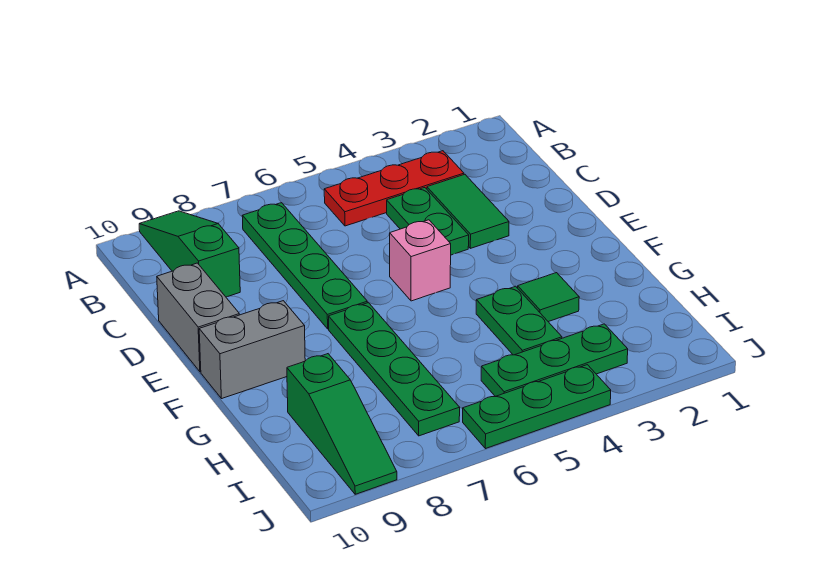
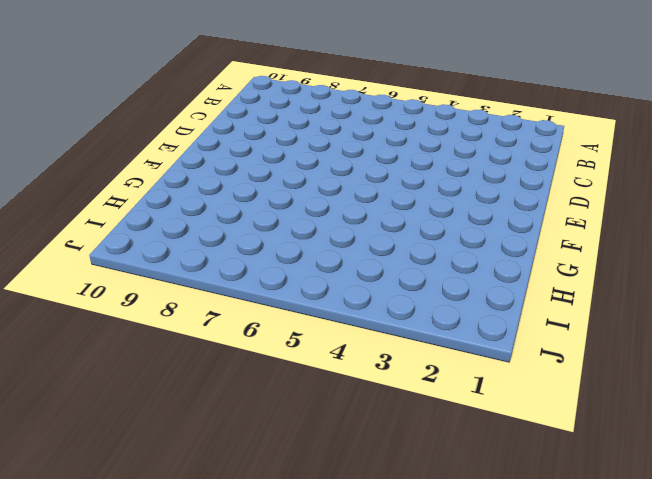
none -> green slope A9:C9 level 1 top C
none -> red plate B3:B5 level 1
none -> green plate B7:E7 level 1

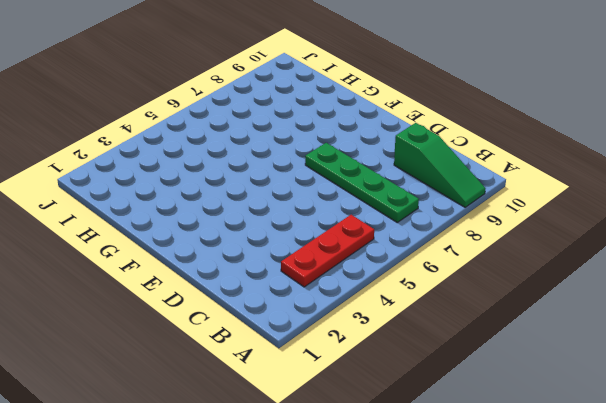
none -> green tile C3:D3 level 1
none -> green plate C4:D4 level 1
none -> grey brick D10:E10 level 1

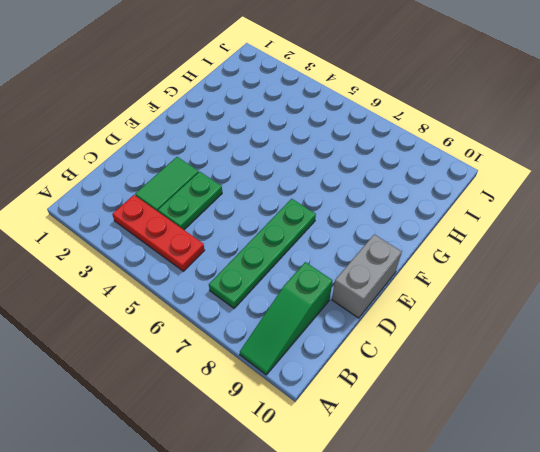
none -> pink brick E5 level 1
none -> green plate F7:I7 level 1
none -> grey brick F9:F10 level 1

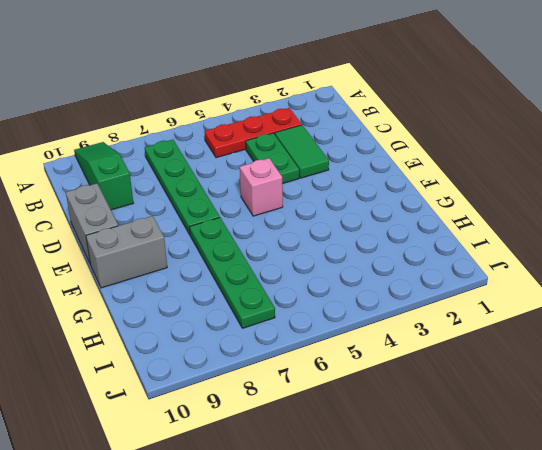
none -> green tile G3 level 1
none -> green plate G4:H4 level 1
none -> green slope H9:J9 level 1 top H

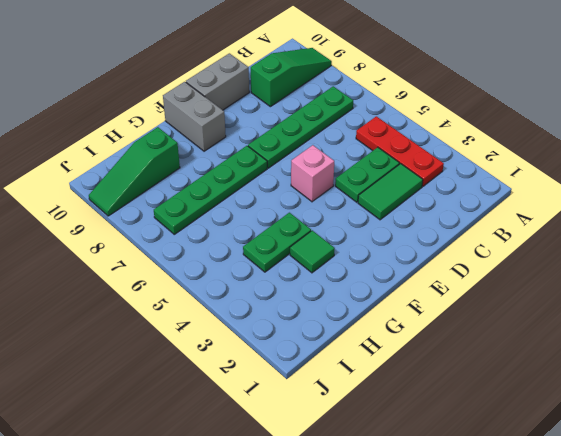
none -> green plate I3:I5 level 1
none -> green plate J4:J6 level 1

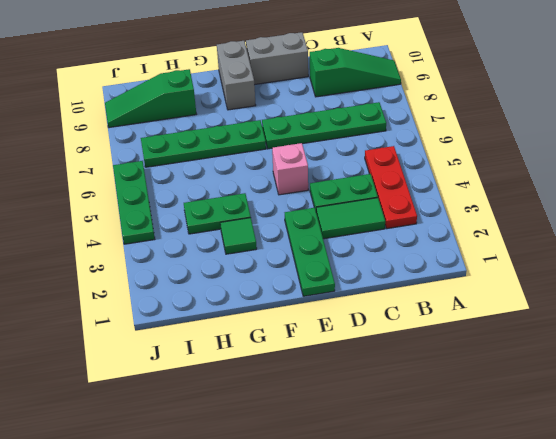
green plate E1:E3 level 1 -> green plate I3:I5 level 1

